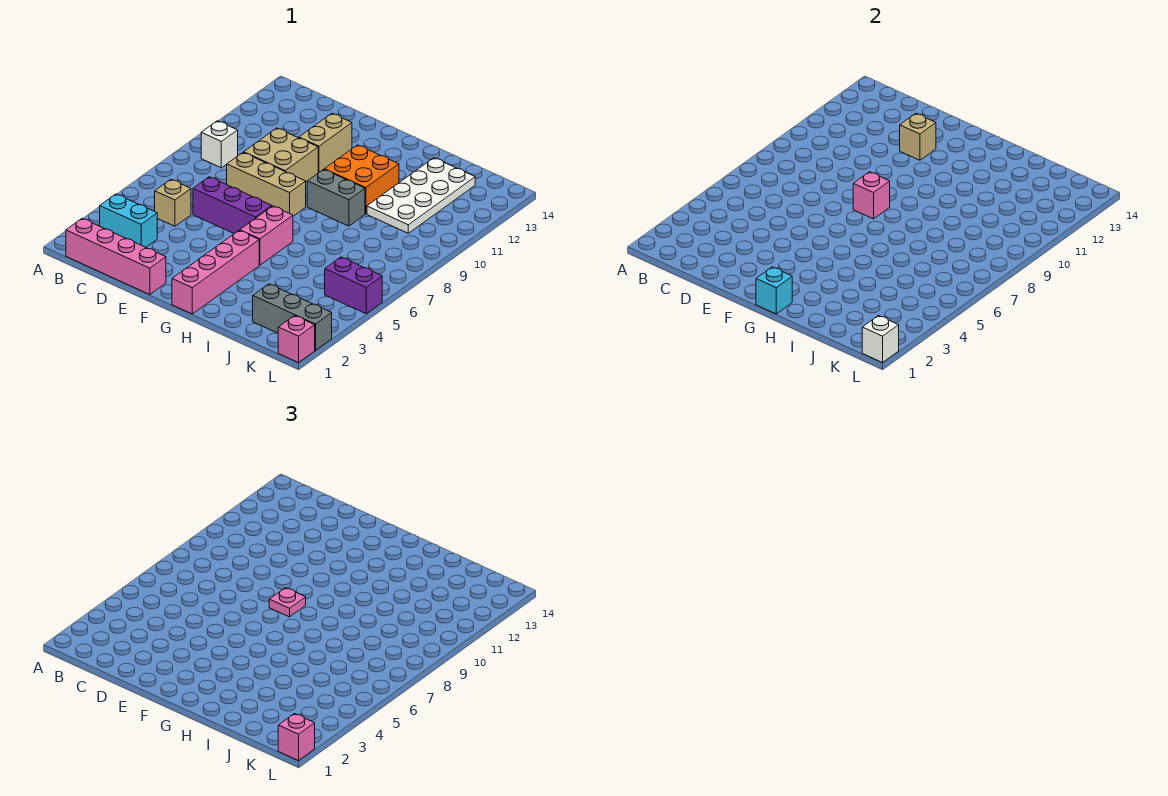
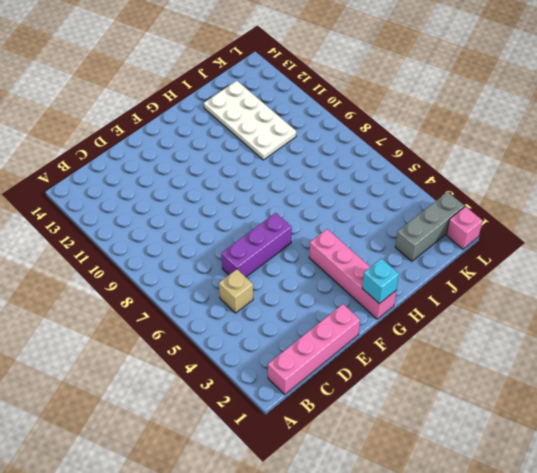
none -> cyan brick B3:C3 level 1
none -> white brick B9 level 1
none -> tan brick D8:F8 level 1

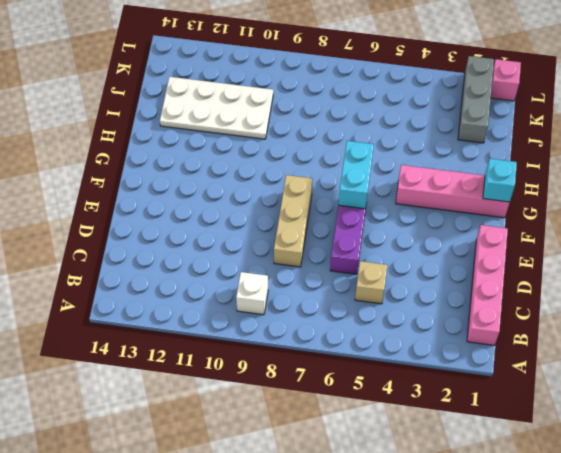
cyan brick F6:G6 level 2 -> cyan brick B3:C3 level 1
none -> tan brick D9:E10 level 1
none -> tan brick E11:E12 level 1
none -> pink brick G5:G6 level 1

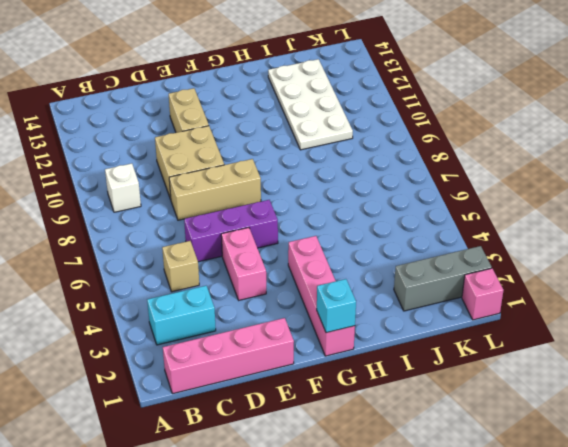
pink brick E4:E5 level 1 -> pink brick G5:G6 level 1
none -> grey brick G9:H9 level 1
none -> orange brick G10:H11 level 1
none -> purple brick K5:L5 level 1

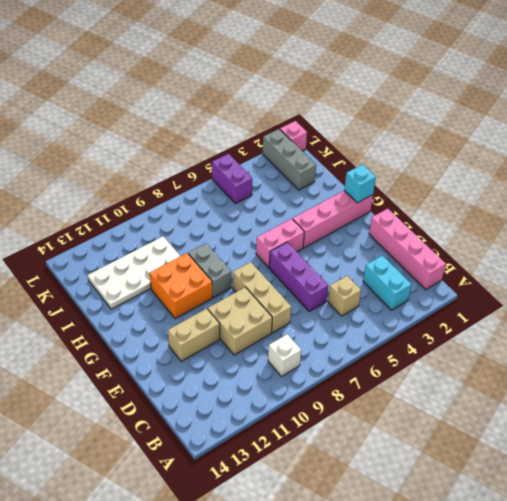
none -> tan brick E12 level 2
none -> pink brick F8 level 2
none -> white brick L1 level 2

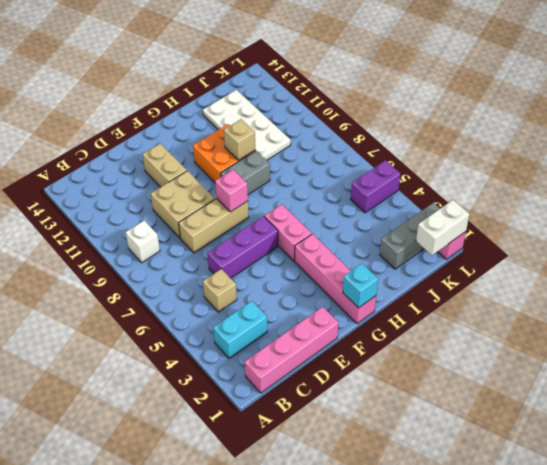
tan brick H10 level 2 -> tan brick E12 level 2
white brick K1:L1 level 2 -> white brick L1 level 2
none -> pink plate F8 level 3
none -> pink brick L1 level 3

